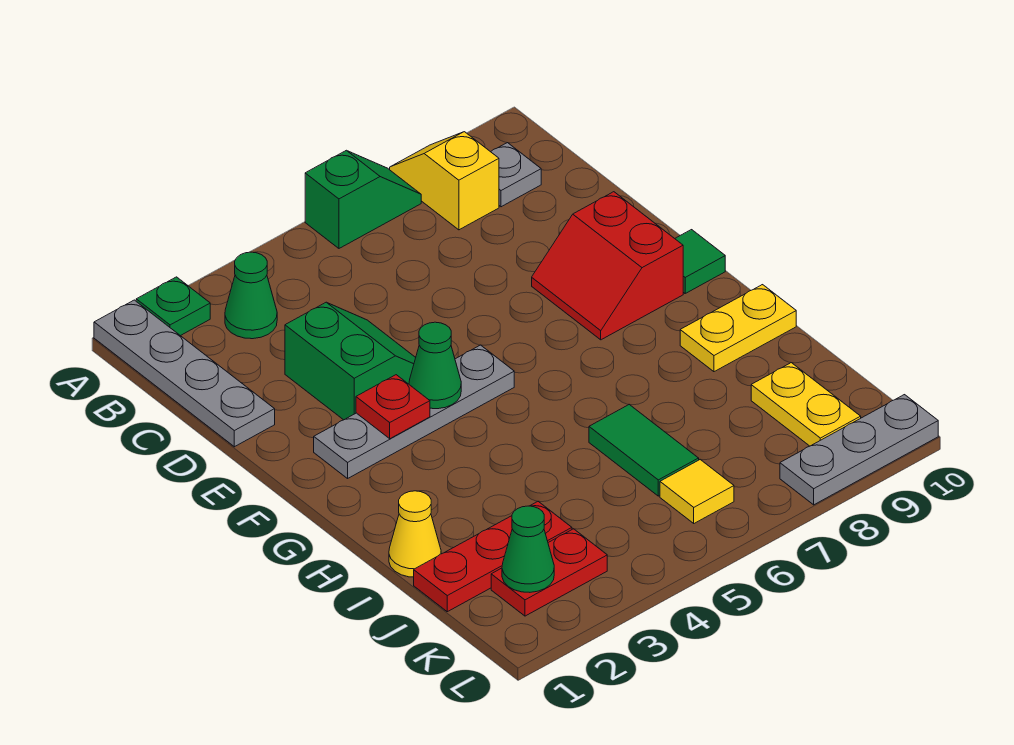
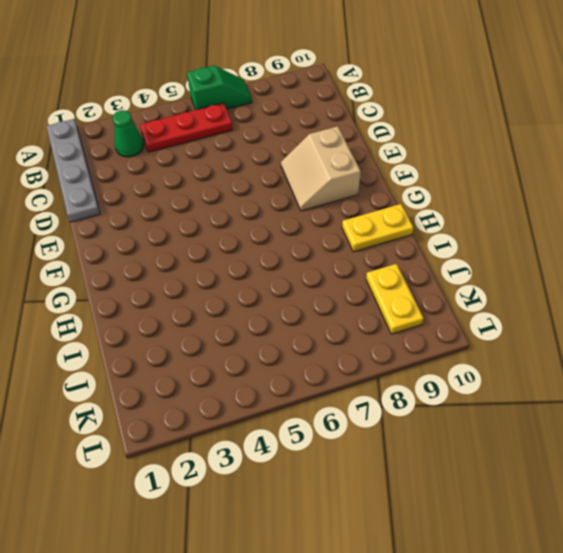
red plate B4:B6 level 1 -> red plate J1:J3 level 1
tan slope E8:F9 level 1 top 9 -> red slope E8:F9 level 1 top 9
none -> green plate A2 level 1
none -> yellow slope A8:B8 level 1 top B
none -> grey plate B9 level 1

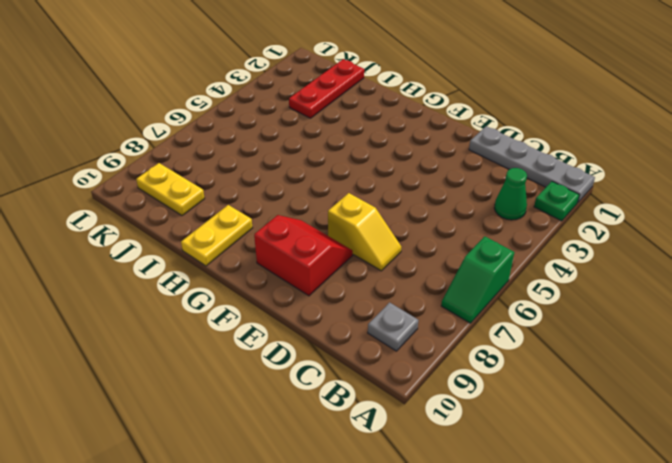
yellow slope D7:E7 level 1 top E -> yellow slope A8:B8 level 1 top B
none -> green slope D3:E4 level 1 top 3
none -> grey plate F2:F5 level 1
none -> green tile F10 level 1

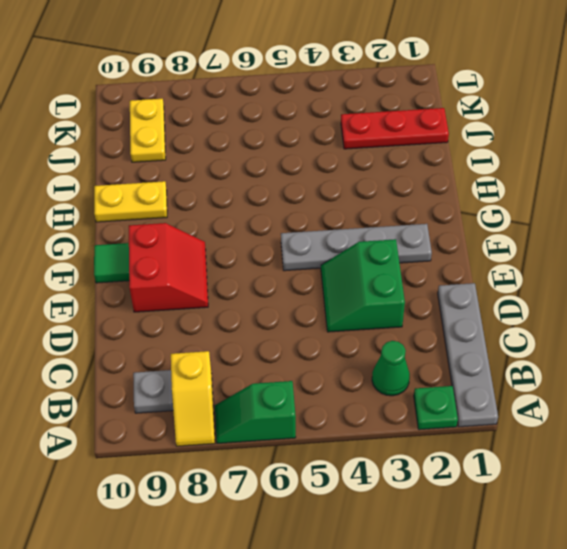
none -> yellow cone I1 level 1
none -> green tile I6:J6 level 1
none -> red plate K2:K3 level 1

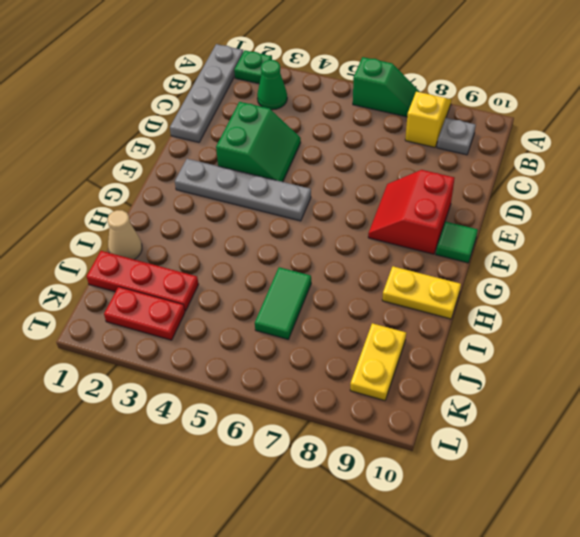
tan cone I1 level 1 -> yellow cone I1 level 1
none -> yellow tile K6 level 1
none -> grey plate L8:L10 level 1
none -> red plate F3 level 2

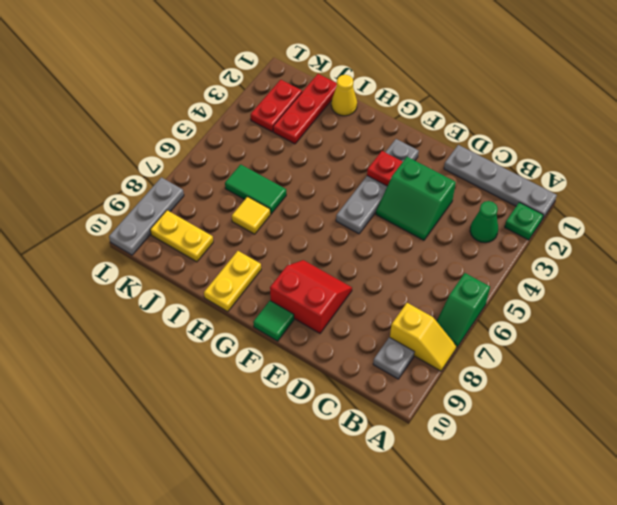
yellow tile I7 level 1 -> yellow tile K6 level 1
none -> green cone F4 level 2
none -> green cone K2 level 2

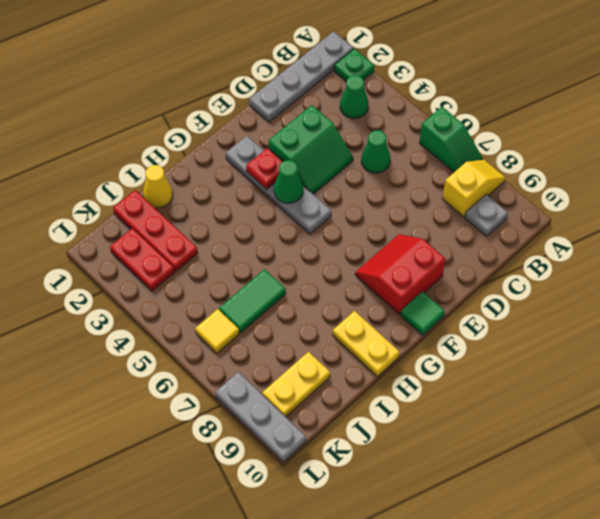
green cone C5 level 1 -> green cone K2 level 2

